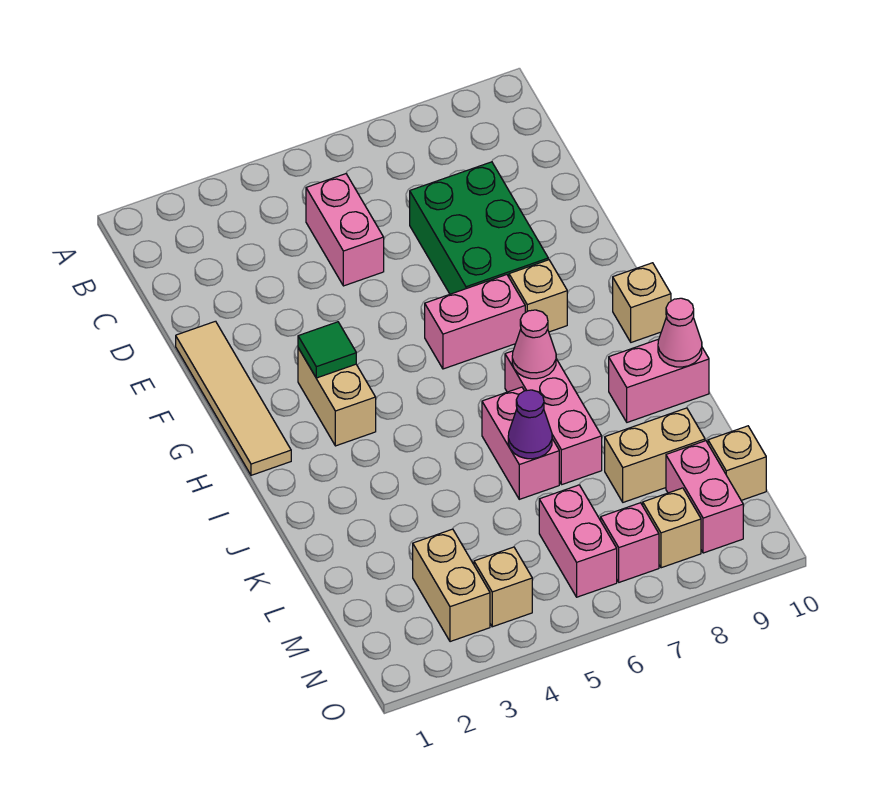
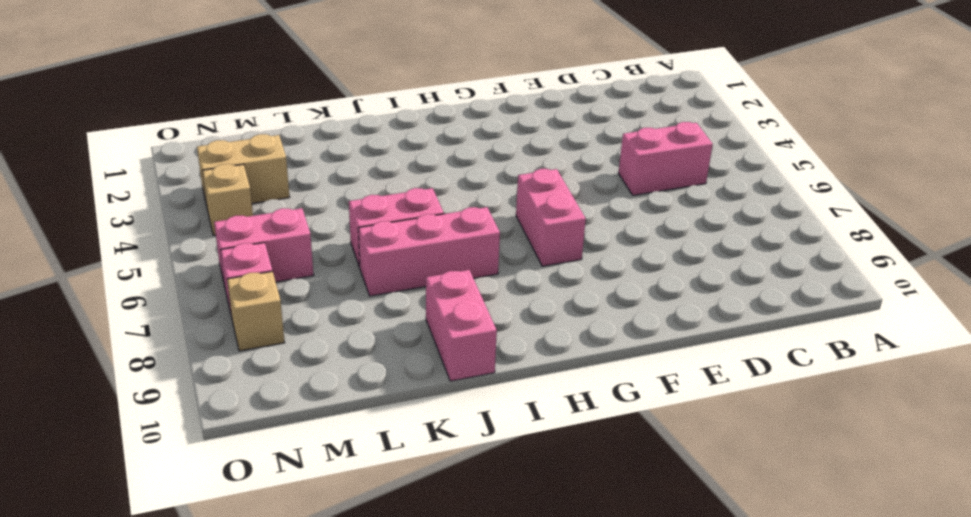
none -> green brick D7:F8 level 1
none -> tan tile E1:H1 level 1
none -> tan brick G3:H3 level 1

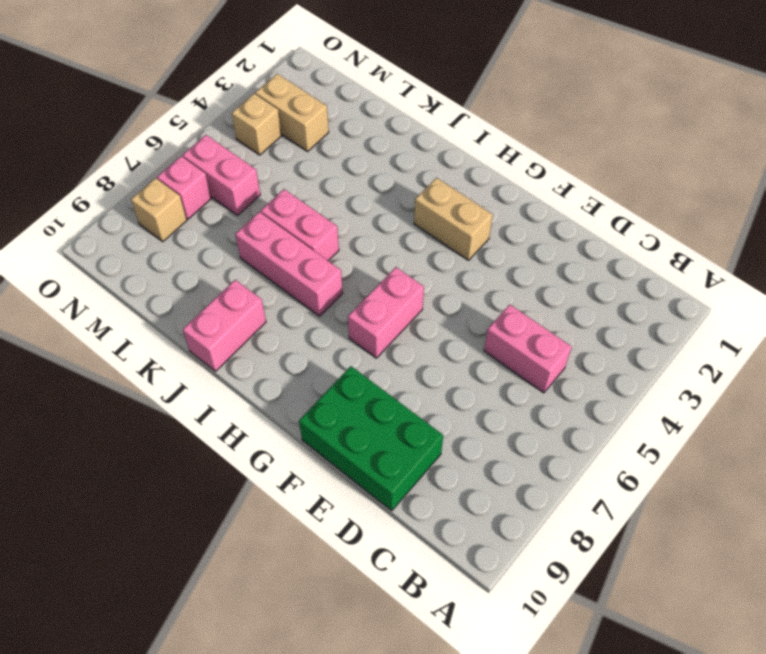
green brick D9:F10 level 1 -> green brick D7:F8 level 1
none -> tan tile E1:H1 level 1
none -> tan brick G8 level 1
none -> tan brick H10 level 1

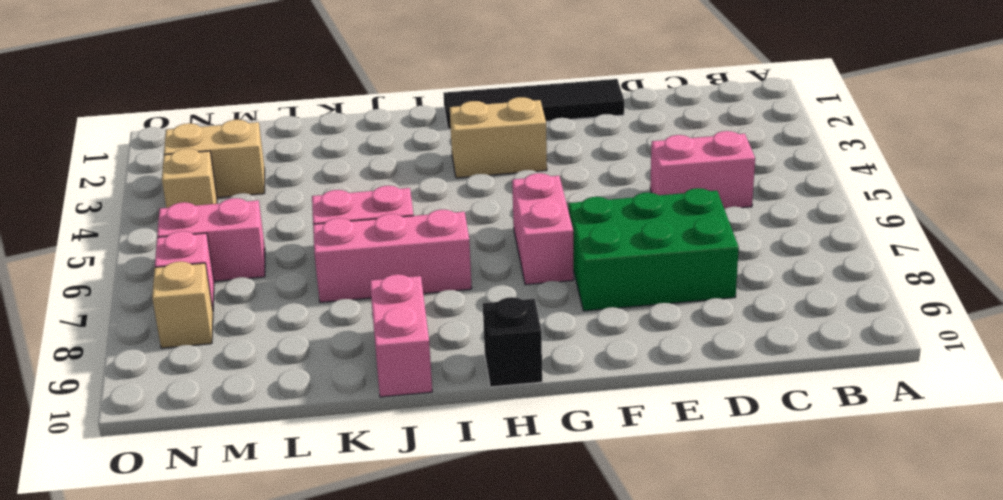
black tile E1:H1 level 1 -> tan tile E1:H1 level 1
black brick H10 level 1 -> tan brick H10 level 1
none -> tan brick G8 level 1
none -> tan brick L8:L9 level 1
none -> pink brick M9:N9 level 1

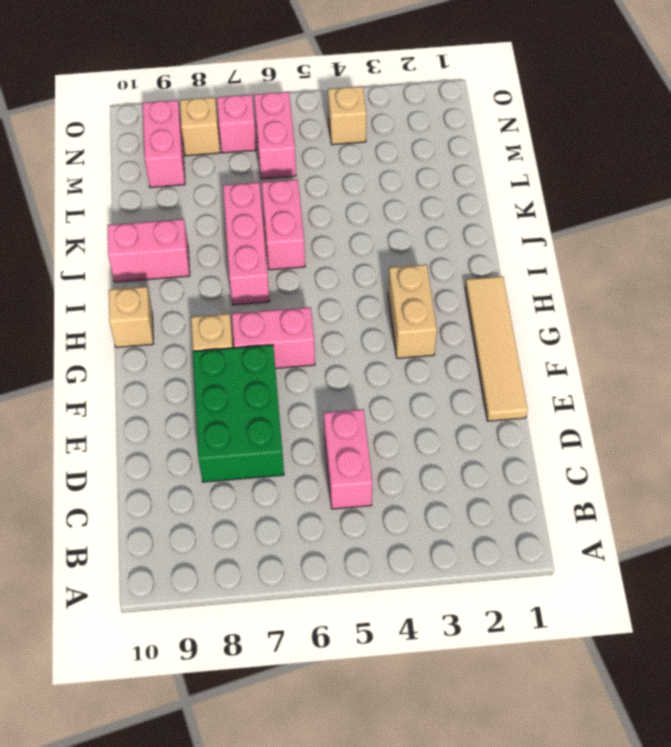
none -> tan brick L8:L9 level 1
none -> tan brick M3:N3 level 1
none -> tan brick M10 level 1

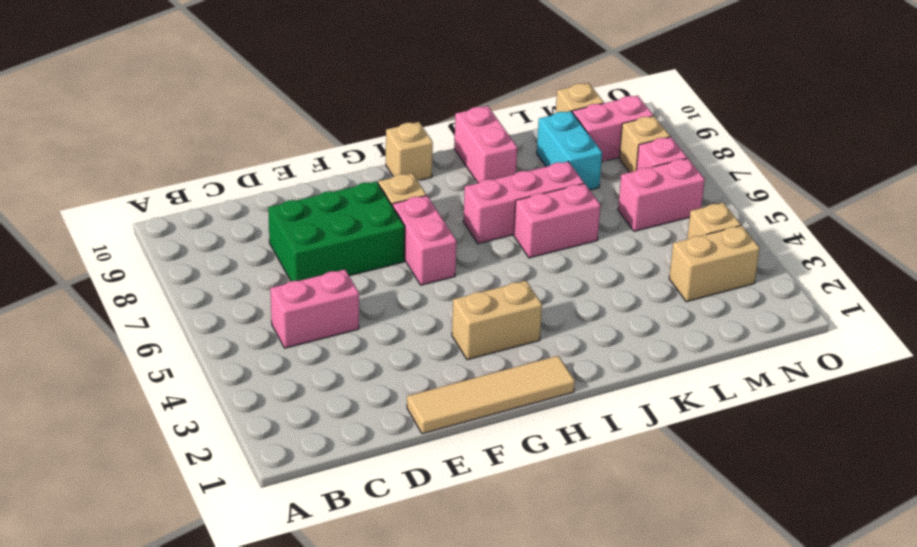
cyan brick L8:L9 level 1 -> tan brick L8:L9 level 1
none -> green tile G3 level 2
none -> pink cone I7 level 2
none -> pink cone J10 level 2

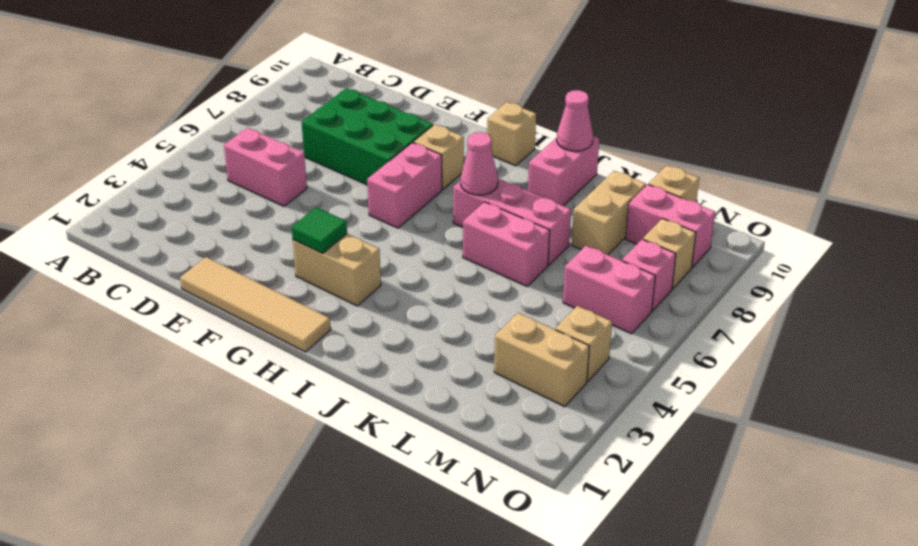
none -> purple cone K6 level 2

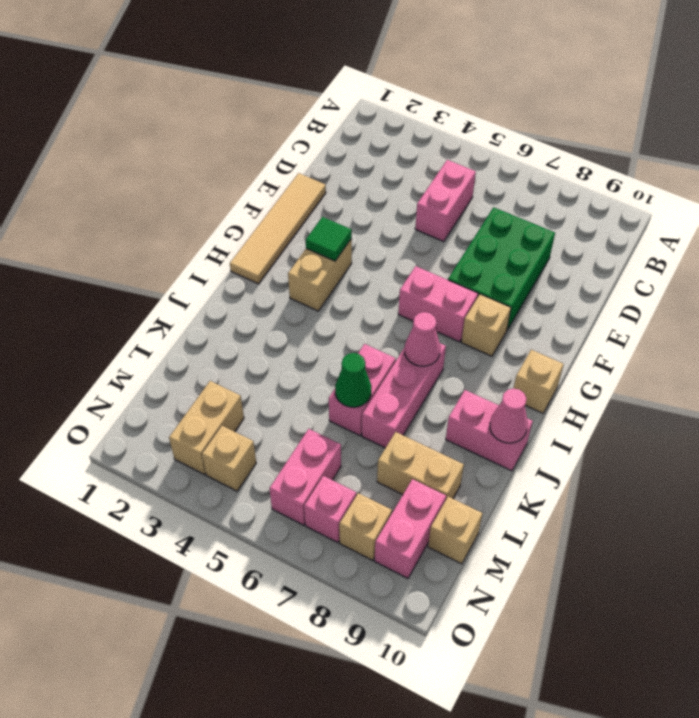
green cone K6 level 2 -> purple cone K6 level 2

